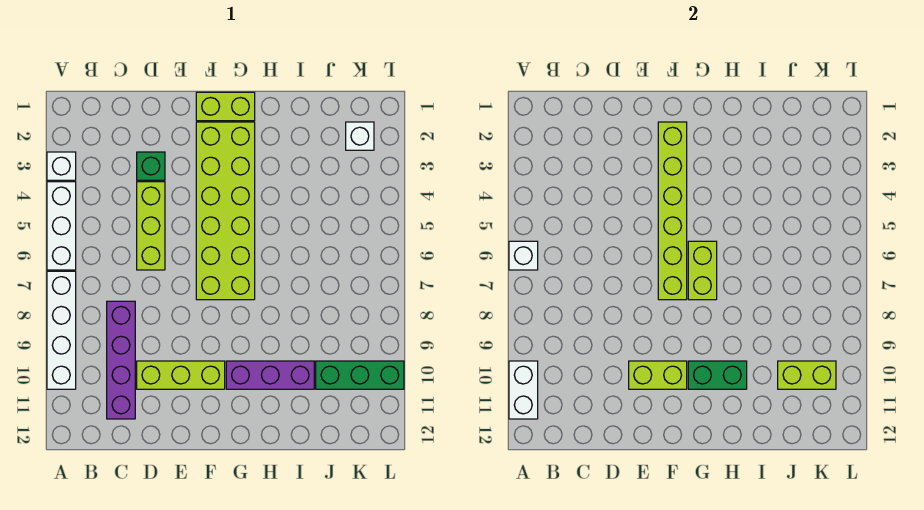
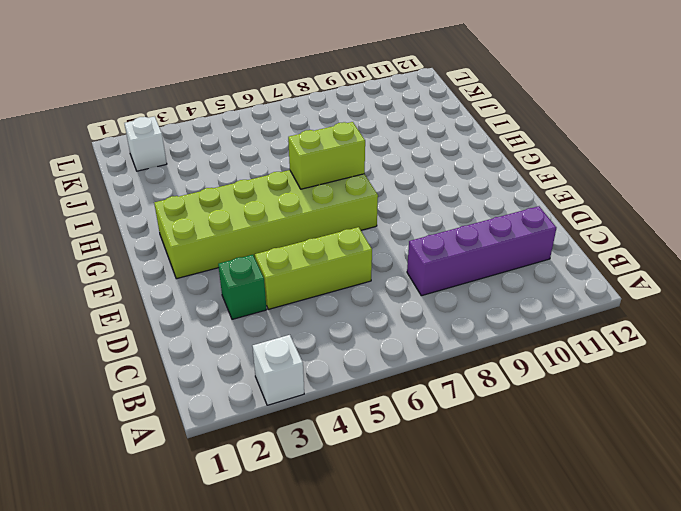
none -> white brick A4:A6 level 1
none -> white brick A7:A10 level 1
none -> lime brick D10:F10 level 1

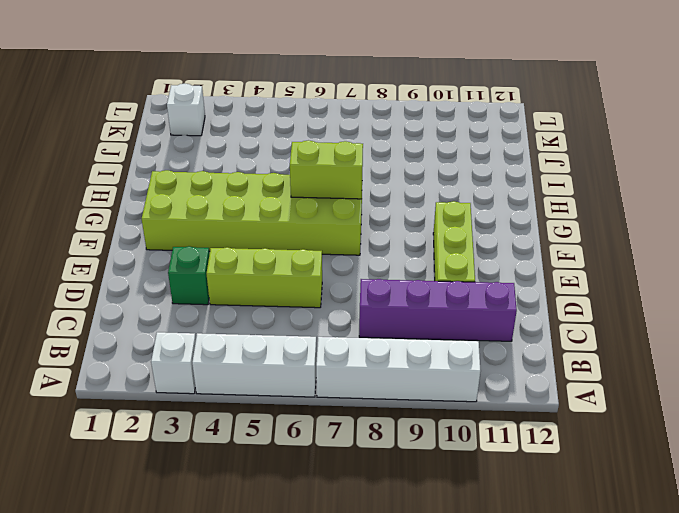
none -> lime brick F1:G1 level 1
none -> purple brick G10:I10 level 1
none -> green brick J10:L10 level 1

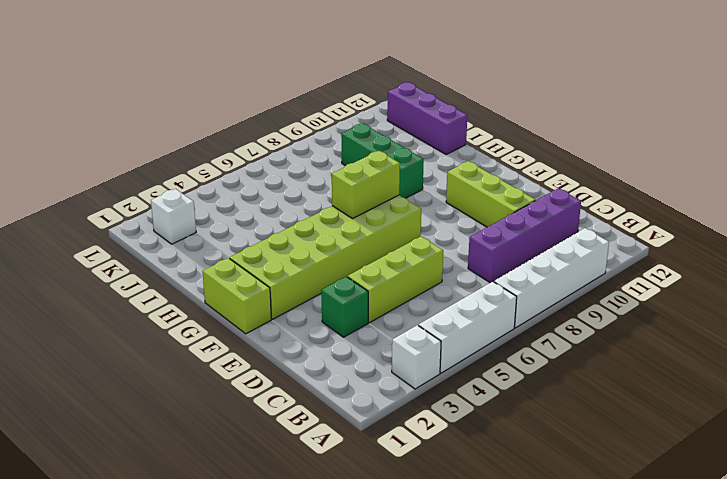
green brick H9:J9 level 1 -> green brick J10:L10 level 1
purple brick I12:K12 level 1 -> purple brick G10:I10 level 1
none -> white brick A6 level 2
none -> white brick A10:A11 level 2
none -> lime brick E10:F10 level 2

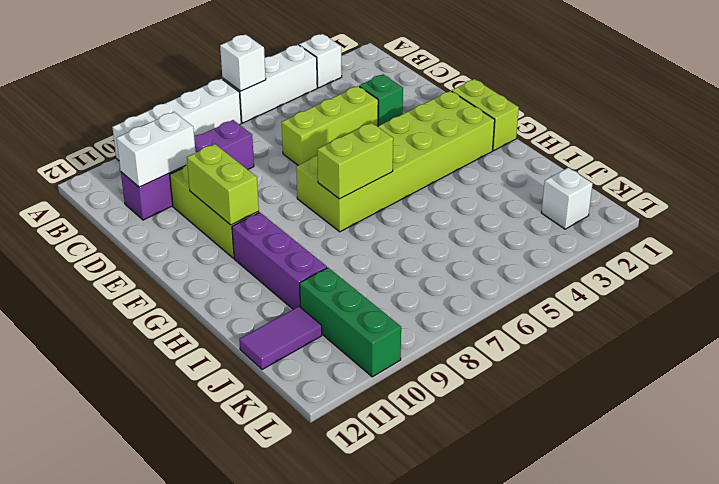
white brick C10:C11 level 2 -> white brick A10:A11 level 2
purple tile J11:J12 level 1 -> none
none -> lime brick F2:F7 level 2
none -> green brick G10:H10 level 2
none -> lime brick J10:K10 level 2

